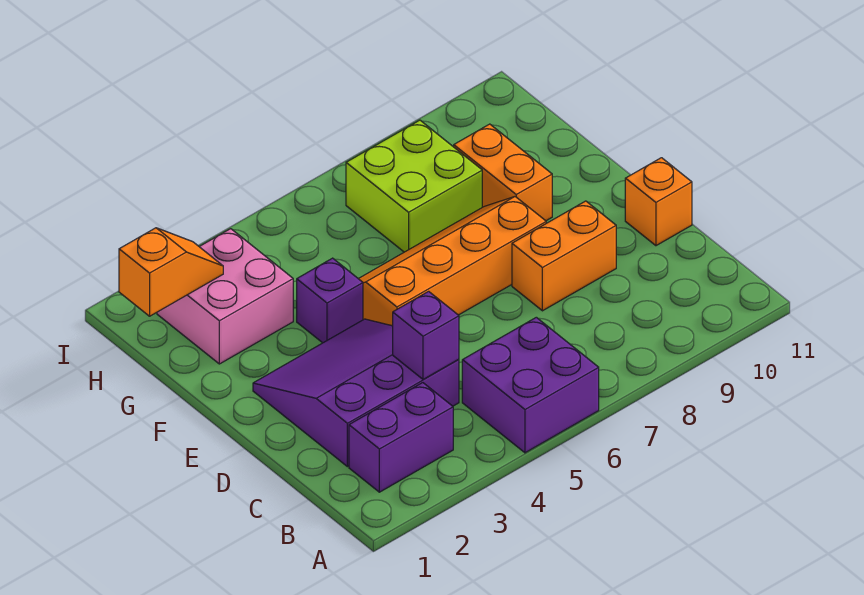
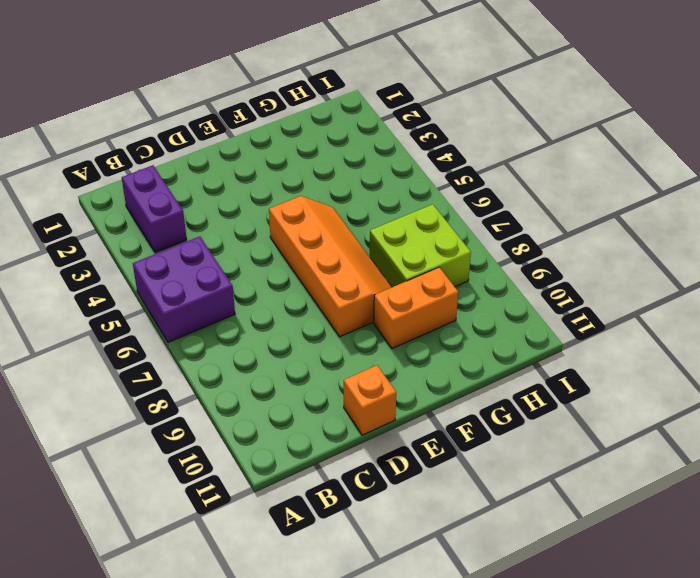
none -> purple slope C2:E4 level 1 top C
none -> orange brick D8:D9 level 1
none -> purple brick F4 level 1

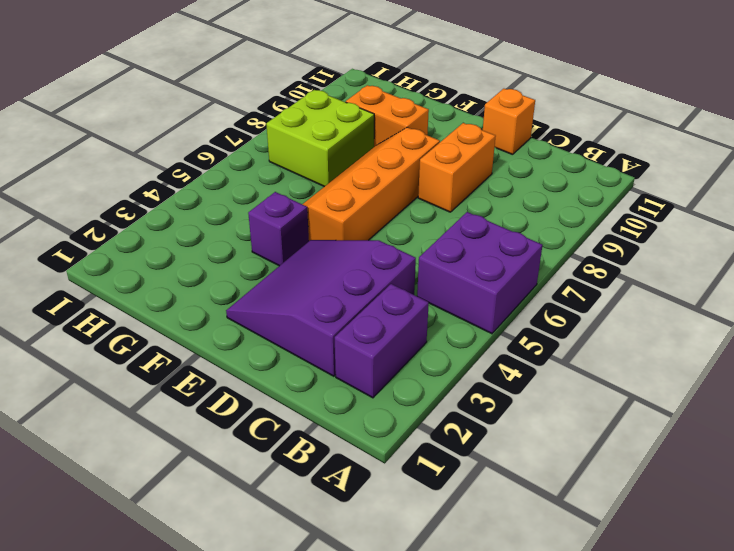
none -> pink brick G2:H3 level 1
none -> purple brick C4 level 2
none -> orange slope H1:H2 level 2 top 1

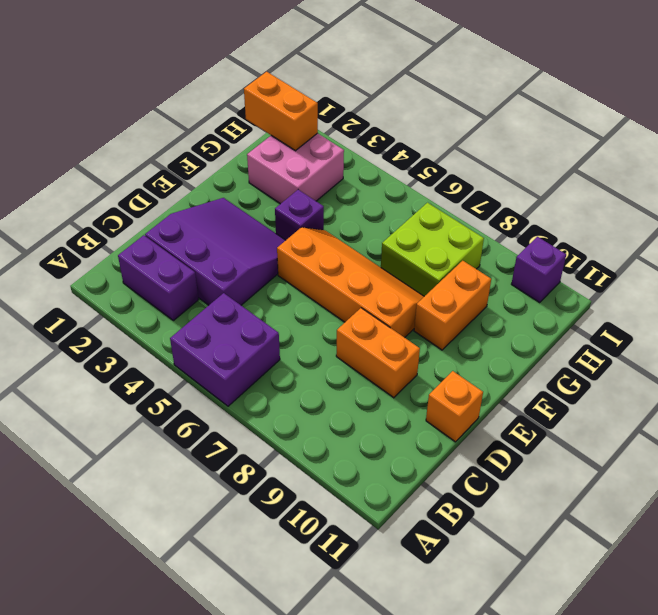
orange brick H1:H2 level 2 -> orange slope H1:H2 level 2 top 1
purple brick I10 level 1 -> purple brick C4 level 2

